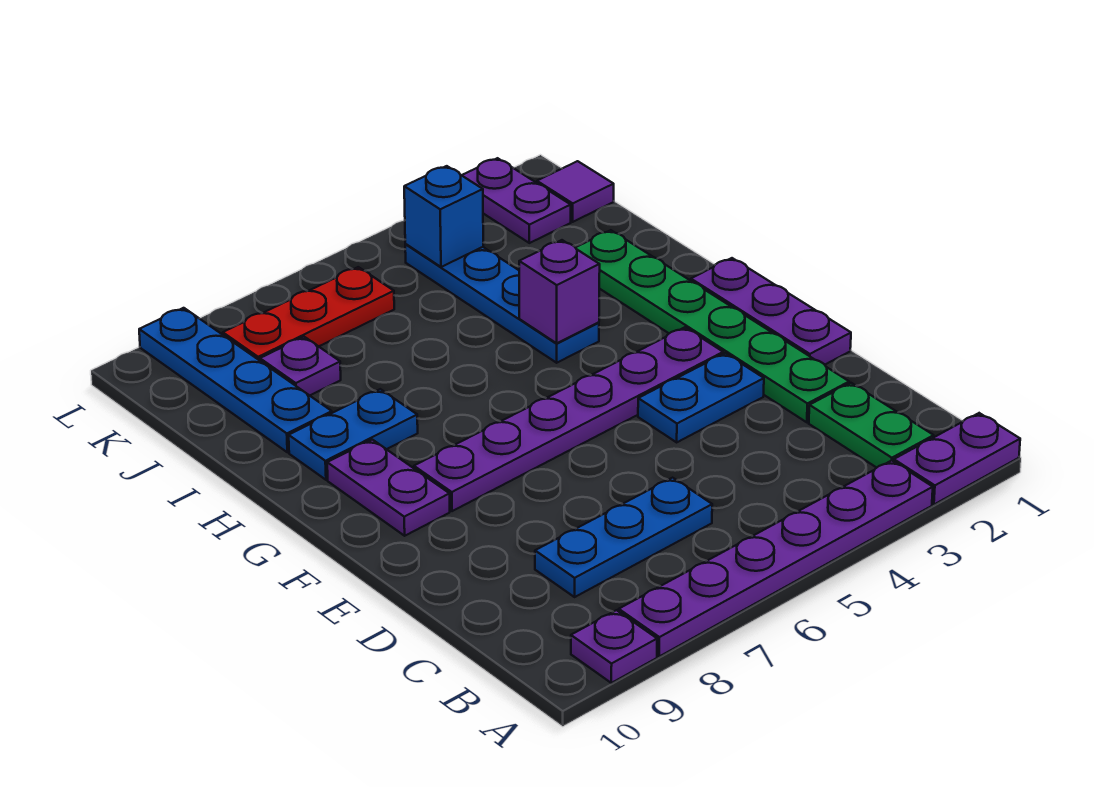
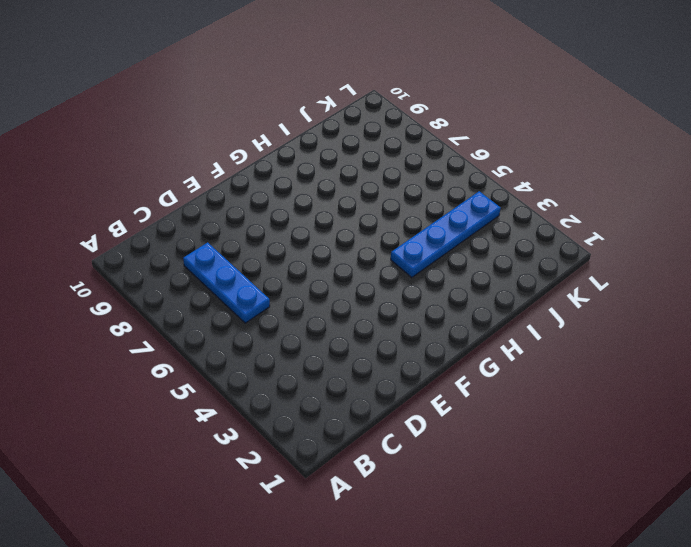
none -> purple plate A1:A2 level 1
none -> purple plate A3:A8 level 1
none -> purple plate A9 level 1

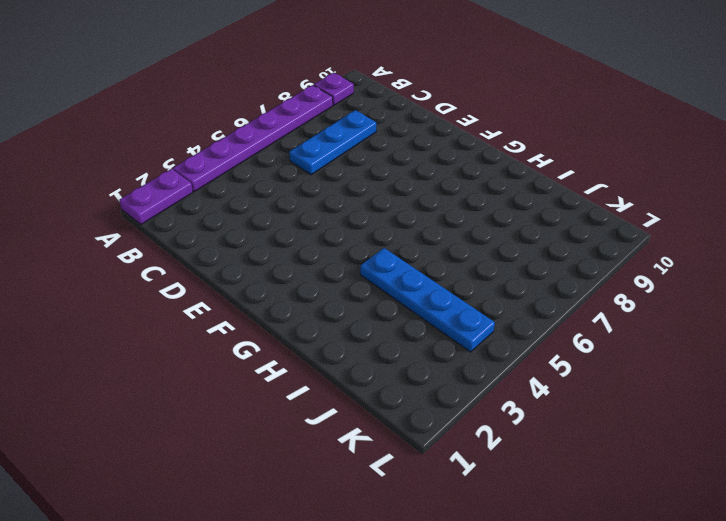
none -> green plate B2:C2 level 1
none -> green plate D2:I2 level 1
none -> purple plate E1:G1 level 1

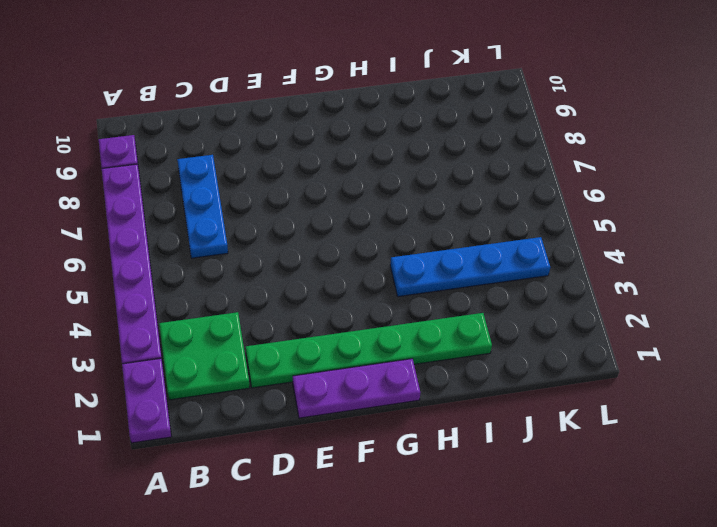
green plate B2:C3 level 1 -> green plate B2:C2 level 1
none -> blue plate E3:E4 level 1
none -> purple plate F3:F8 level 1
none -> purple plate F9:G9 level 1

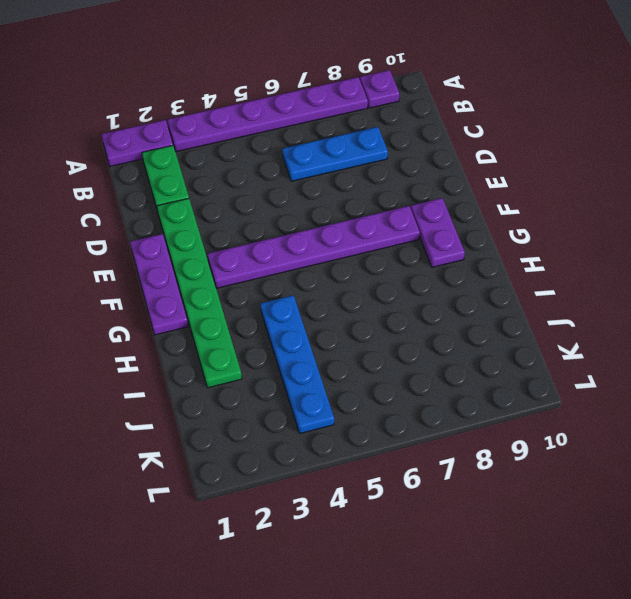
none -> blue plate E3:E4 level 1
none -> blue plate H8:H9 level 1
none -> blue plate I9:L9 level 1

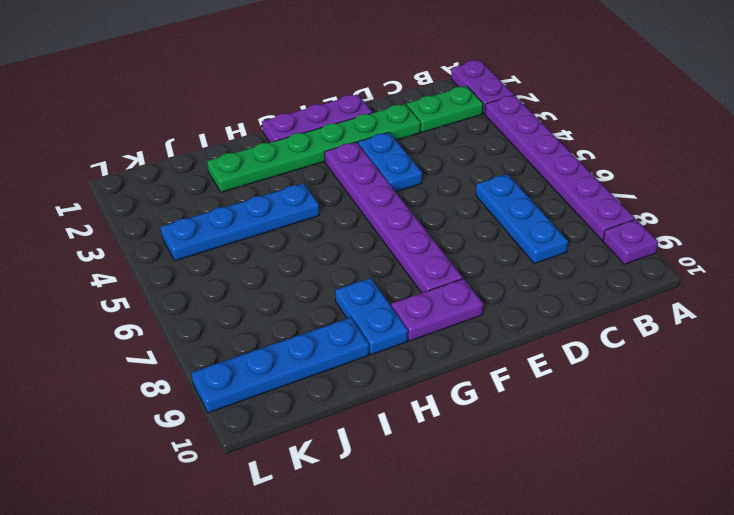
none -> purple plate J8 level 1
none -> purple tile K1 level 1
none -> purple plate K2:L2 level 1

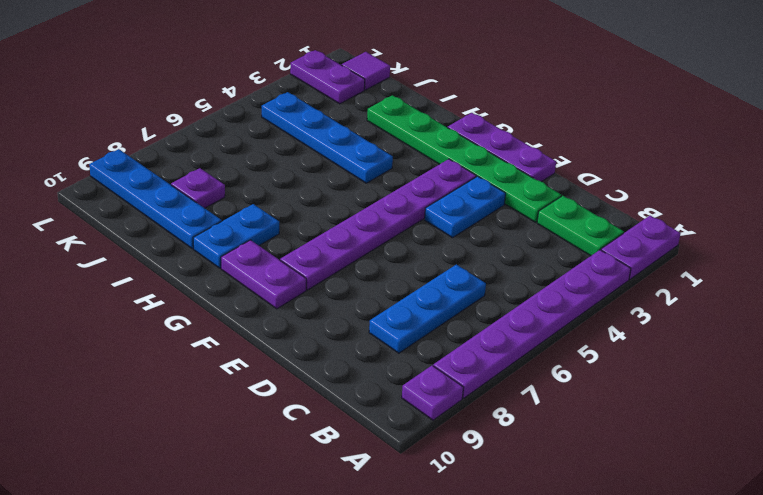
none -> red plate K6:K8 level 1
none -> purple brick H4 level 2
none -> blue brick K4 level 2

